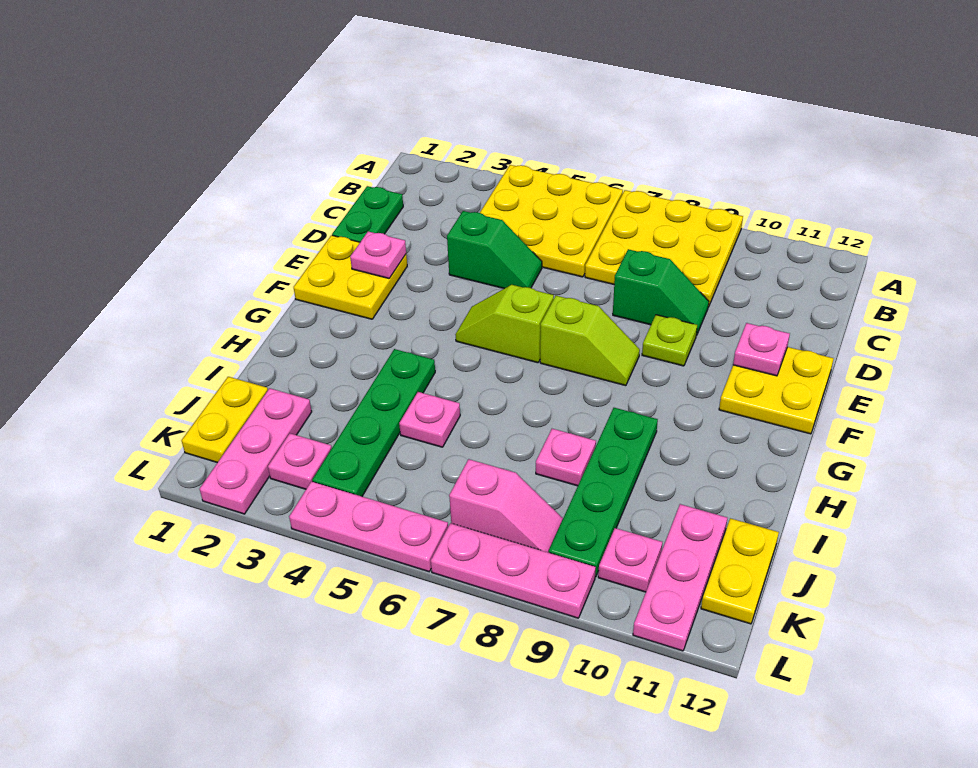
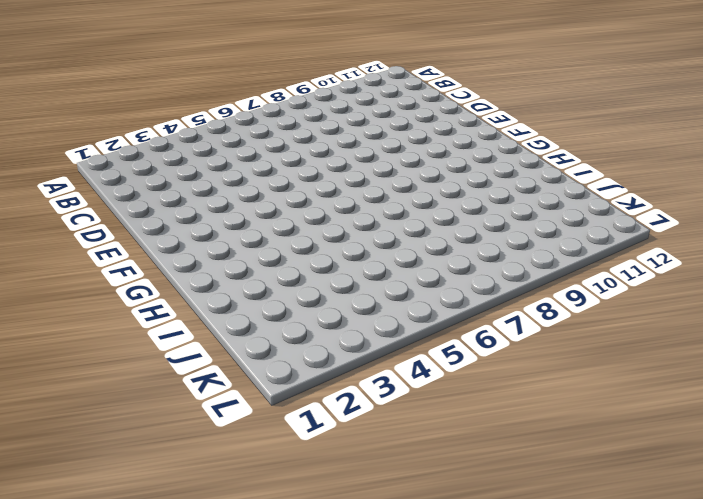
none -> yellow plate A4:C6 level 1
none -> yellow plate A7:C9 level 1
none -> green plate C1:D1 level 1

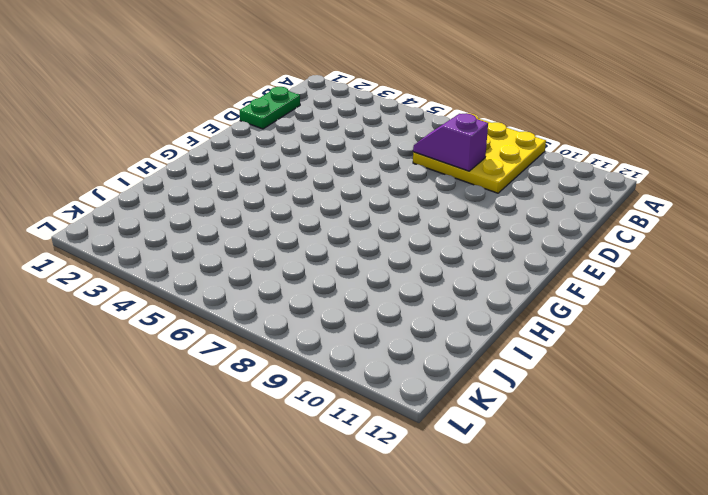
purple slope C7:C8 level 2 top 8 -> none
none -> yellow plate A4:C6 level 1
none -> green slope D4:D5 level 1 top 4
none -> green slope D8:D9 level 1 top 8

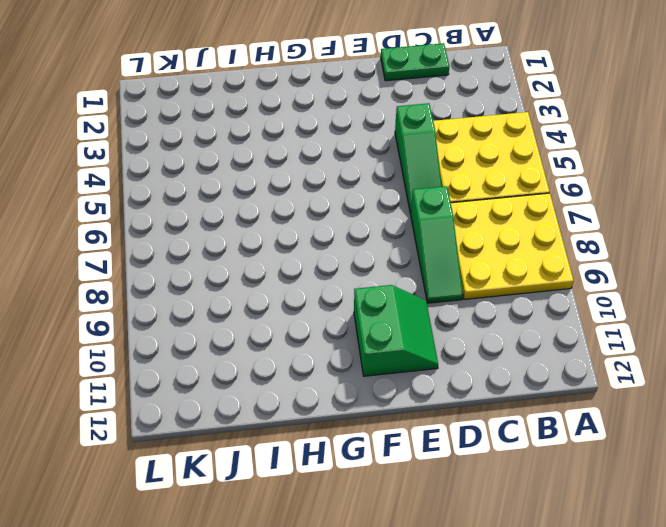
green slope D4:D6 level 1 top 4 -> green slope D4:D5 level 1 top 4
green slope D7:D9 level 1 top 7 -> green slope D8:D9 level 1 top 8
green slope E10:F11 level 1 top F -> yellow plate E11:F12 level 1
none -> yellow plate E1:F2 level 1
none -> lime plate E9 level 1
none -> lime slope F5:F6 level 1 top 6

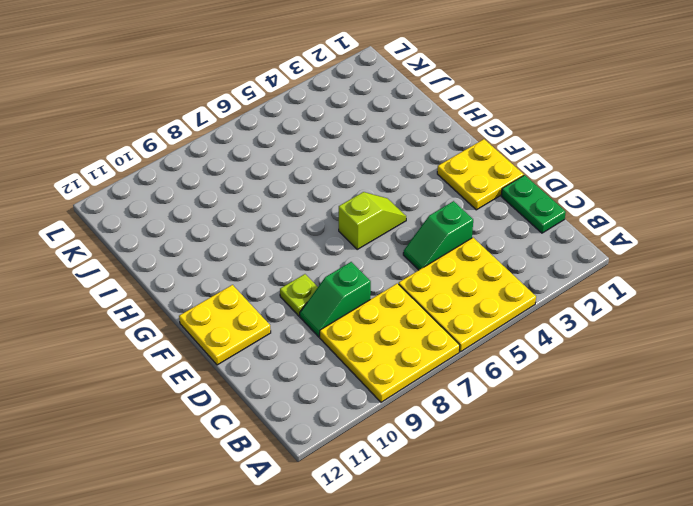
none -> lime slope F7:F8 level 1 top 7
none -> green plate H4:K4 level 1
none -> green plate H9:K9 level 1

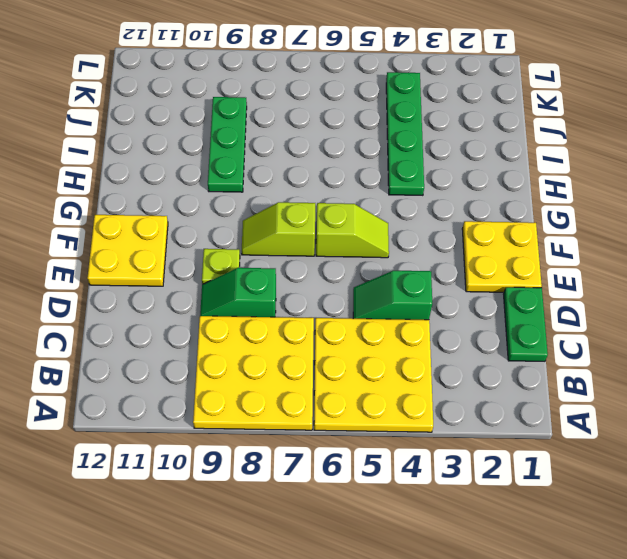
green plate H9:J9 level 1 -> green plate H9:K9 level 1
none -> pink plate I5 level 1
none -> pink plate I8 level 1
none -> yellow plate J1:K1 level 1

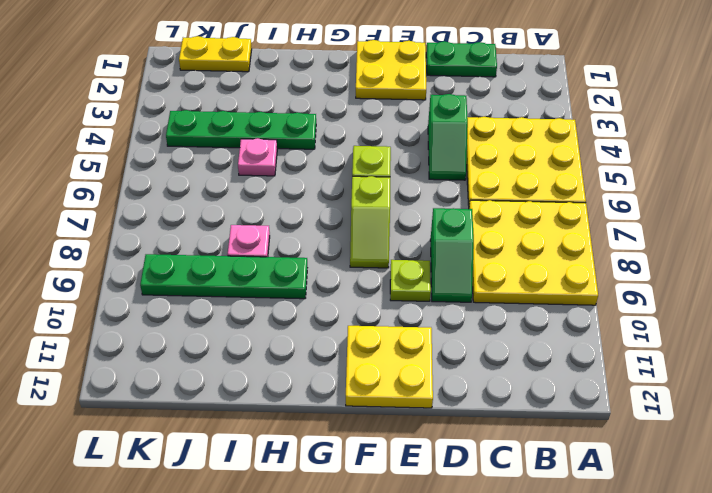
none -> pink plate J2:L2 level 1
none -> pink plate J11:L11 level 1
none -> yellow plate J12:K12 level 1

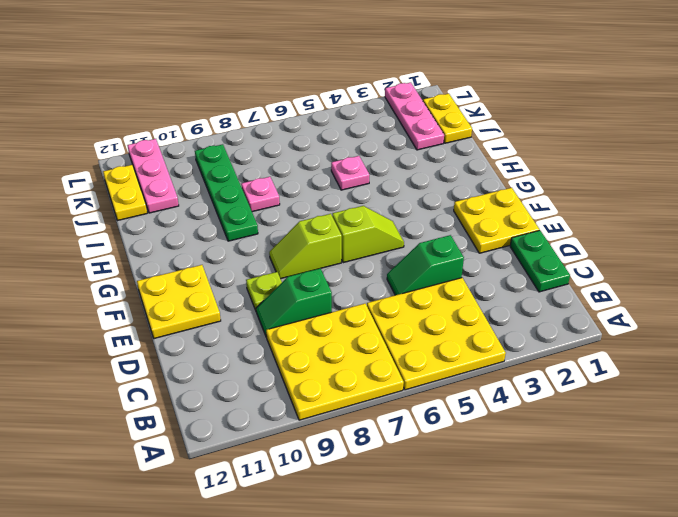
none -> green plate H4:K4 level 1
none -> pink plate K3 level 1
none -> pink slope K7:K8 level 1 top 7

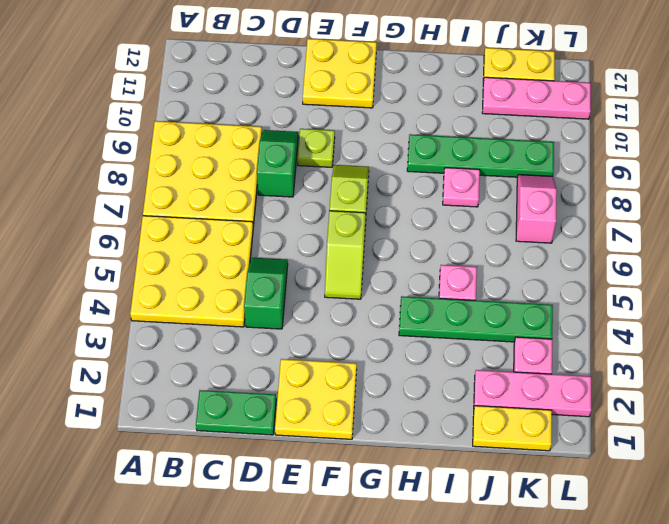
none -> pink plate K10 level 1
none -> pink plate L4:L6 level 1
none -> pink plate L7:L9 level 1

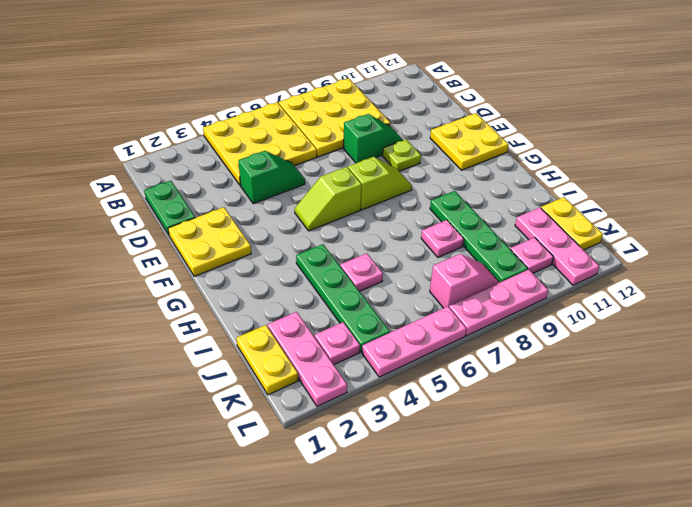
none -> pink plate E2 level 2
none -> pink plate E11 level 2

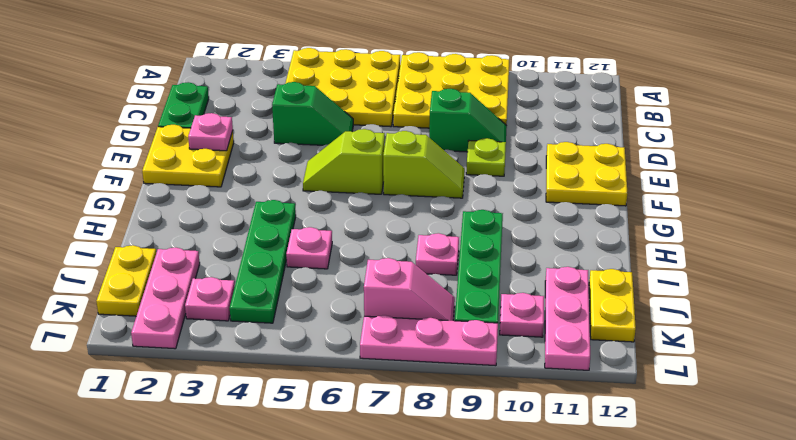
none -> pink plate L4:L6 level 1
none -> pink plate E11 level 2

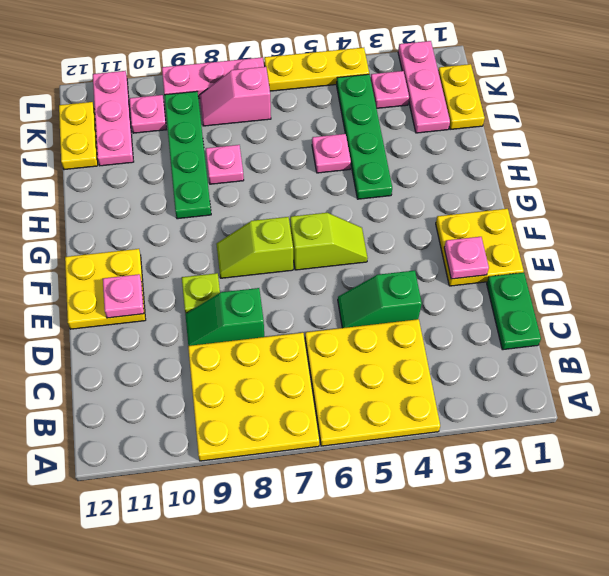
yellow plate L4:L6 level 1 -> pink plate L4:L6 level 1

